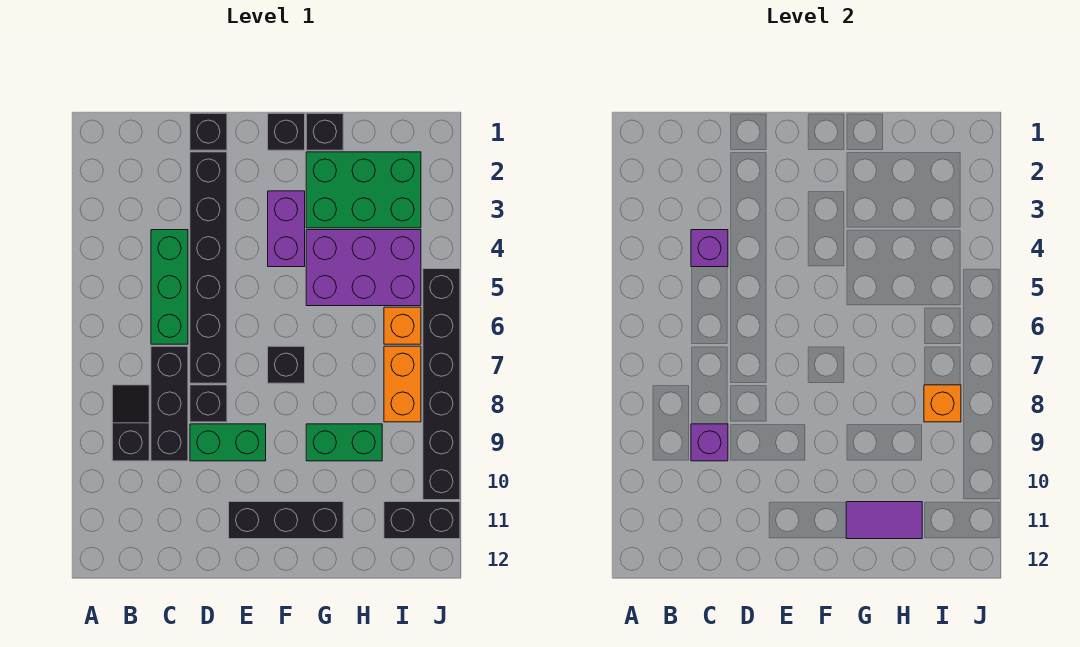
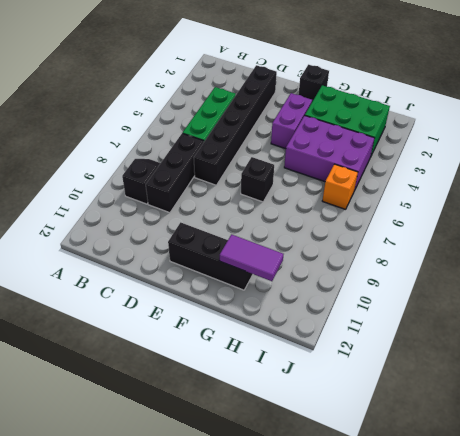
none -> black brick D1 level 1
none -> black brick D8 level 1
none -> green brick D9:E9 level 1

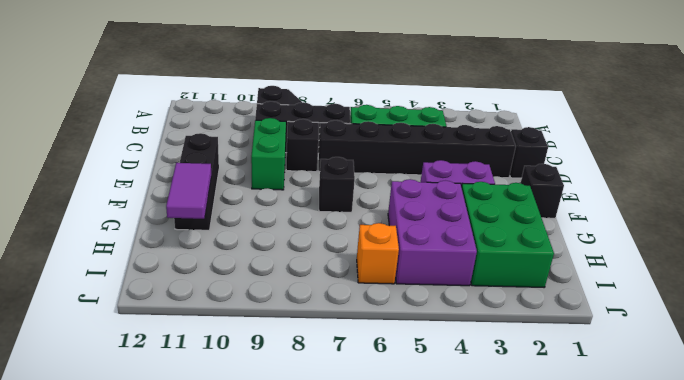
none -> black brick G1 level 1
none -> green brick G9:H9 level 1
none -> orange brick I7:I8 level 1

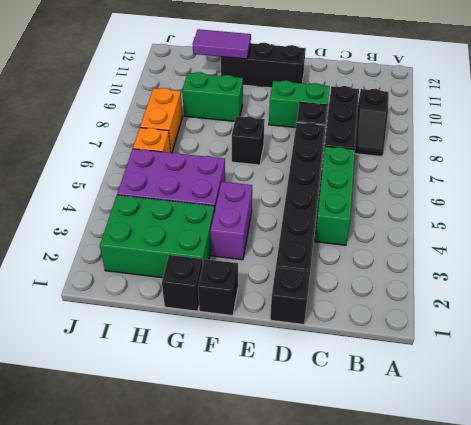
none -> black brick I11:J11 level 1
none -> black brick J5:J10 level 1
none -> purple brick C4 level 2

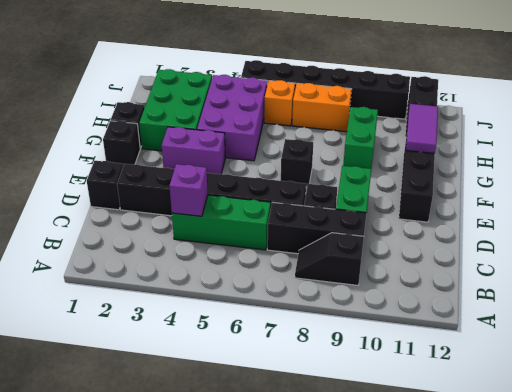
none -> purple brick C9 level 2
none -> orange brick I8 level 2

